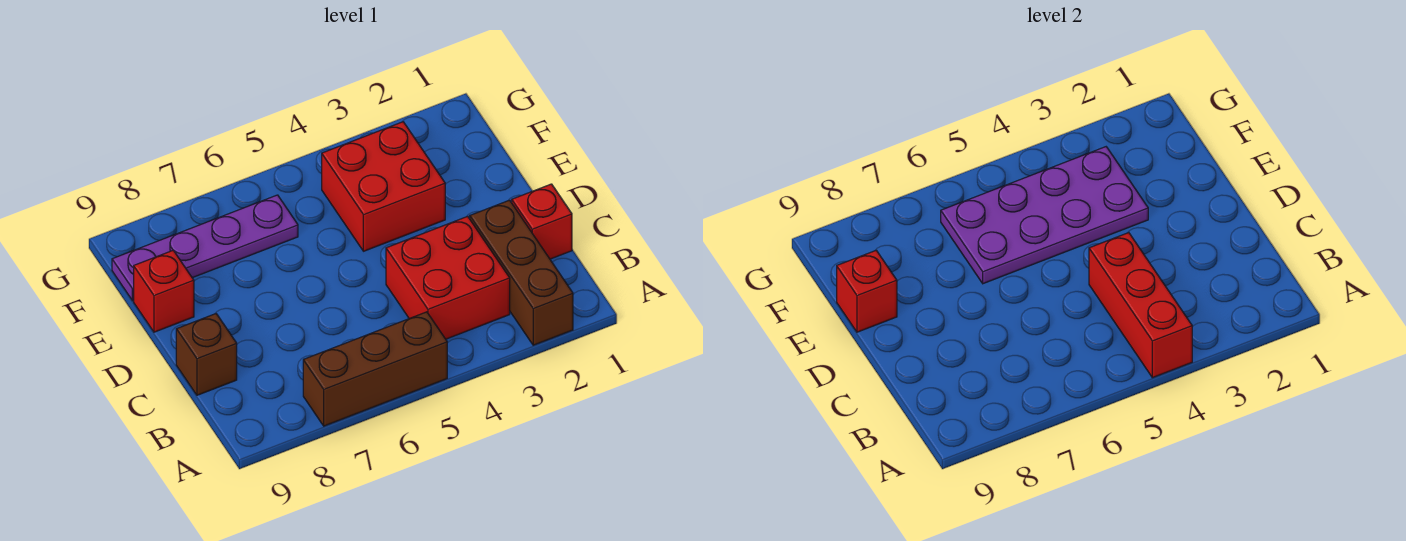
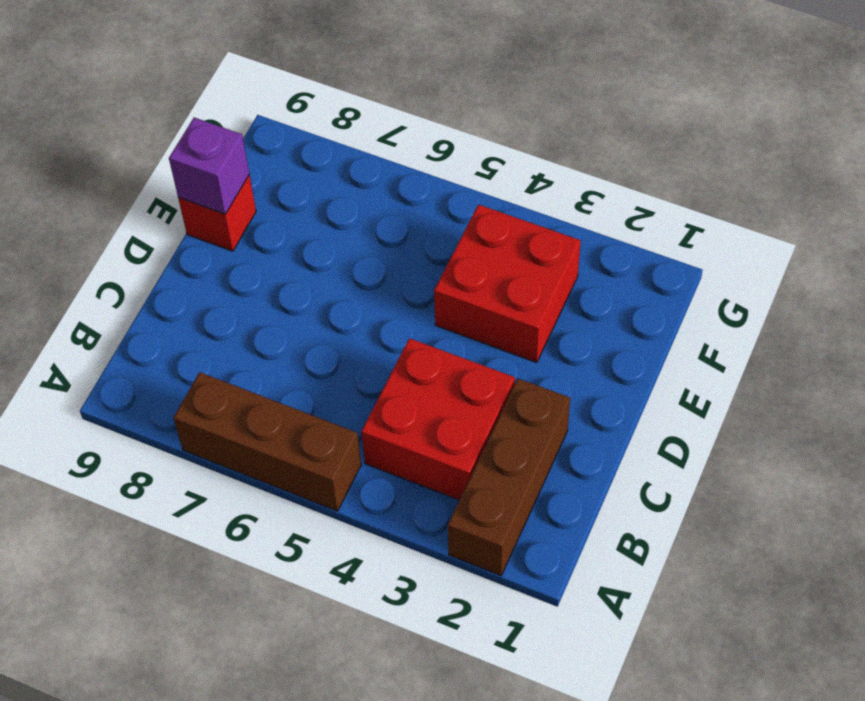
purple brick E9 level 2 -> red brick E9 level 2
none -> red brick C1 level 1
none -> brown brick C9 level 1

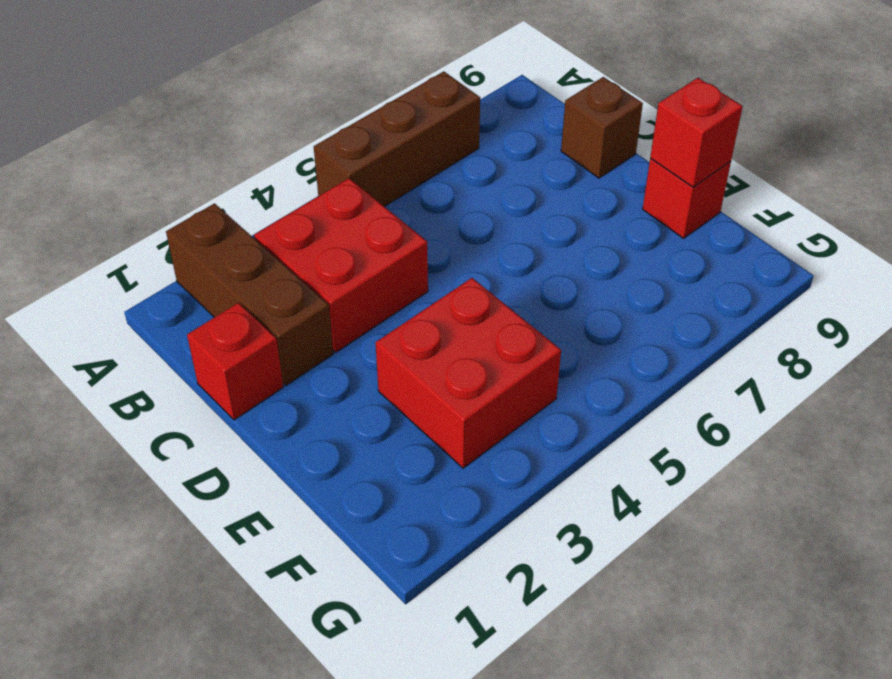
none -> purple plate F6:F9 level 1
none -> red brick A4:C4 level 2

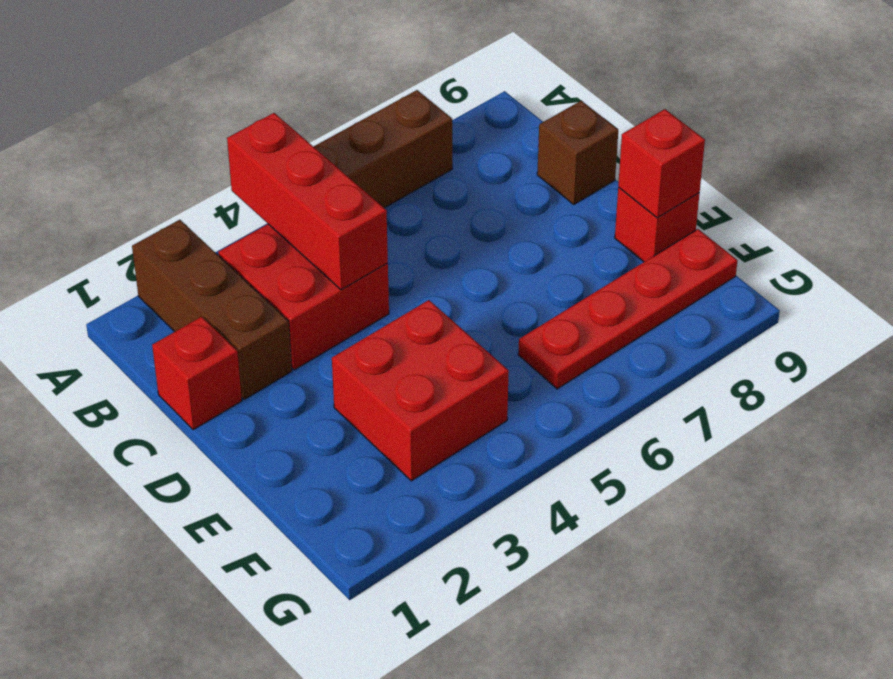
red plate F6:F9 level 1 -> purple plate F6:F9 level 1
none -> purple plate E3:F6 level 2

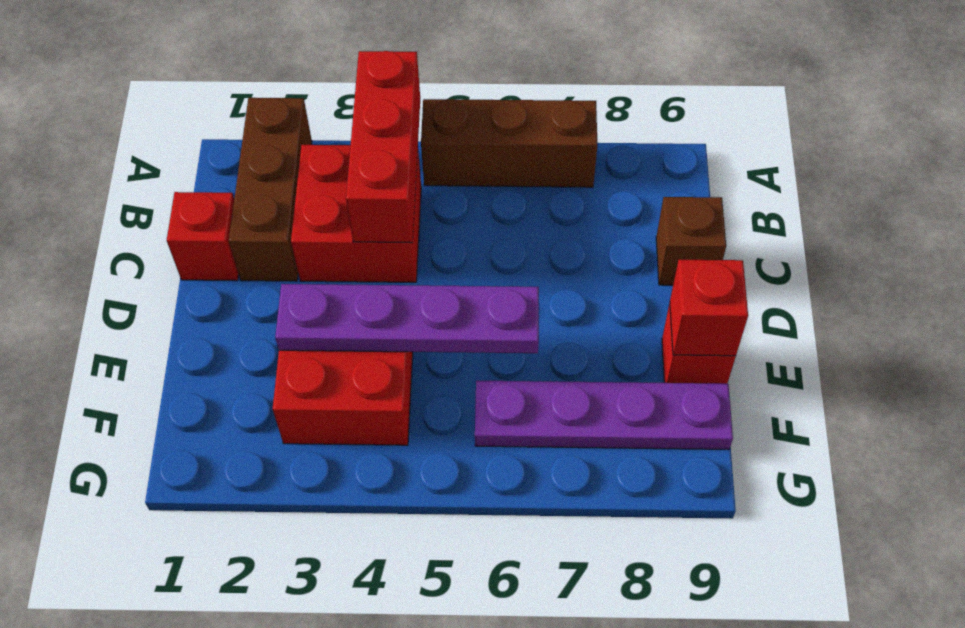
purple plate E3:E6 level 2 -> purple plate E3:F6 level 2

